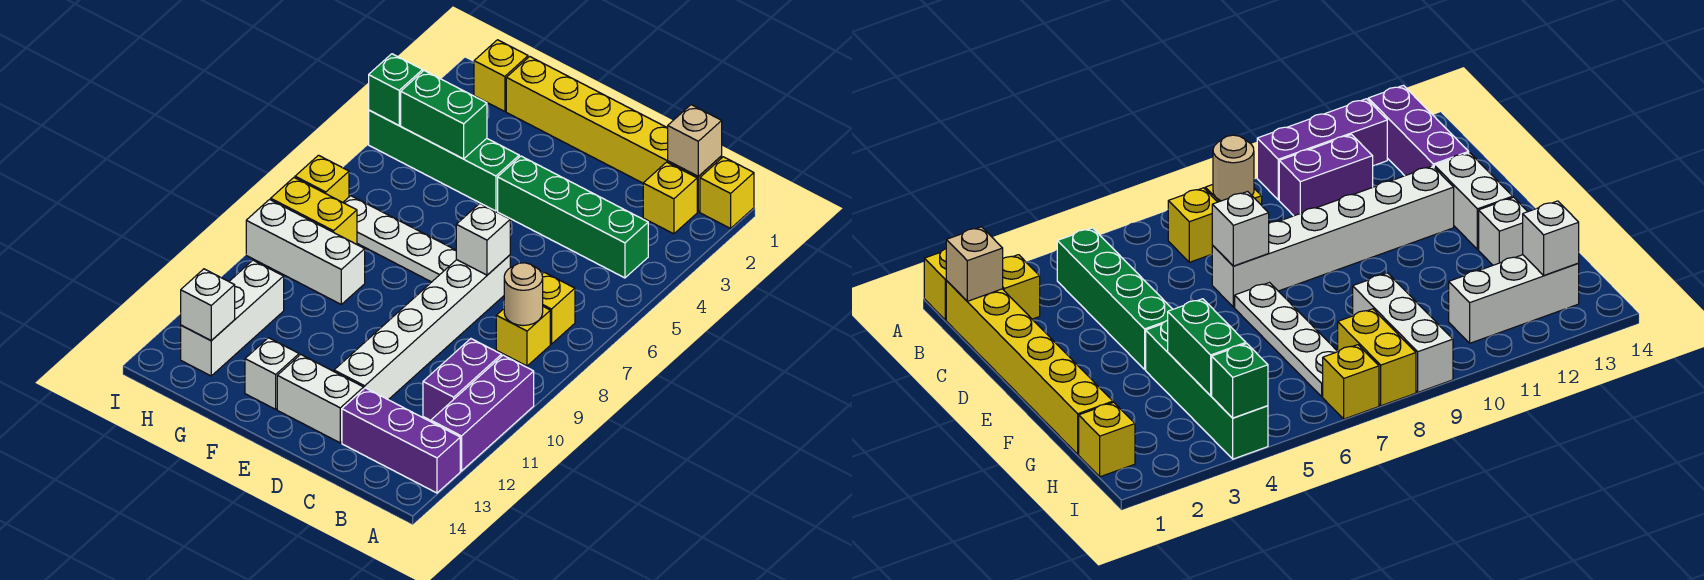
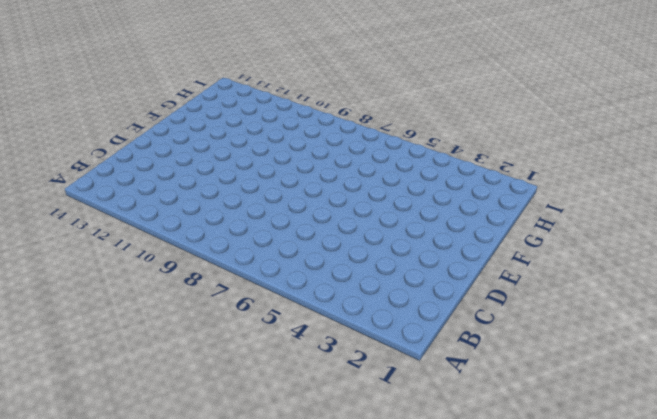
none -> yellow brick A1 level 1
none -> purple brick A10:A12 level 1
none -> purple brick A13:C13 level 1

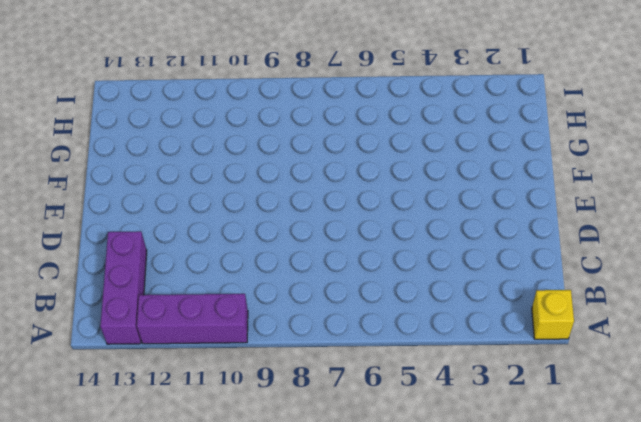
none -> yellow brick B1:G1 level 1
none -> yellow brick B2 level 1
none -> green brick B4:E4 level 1

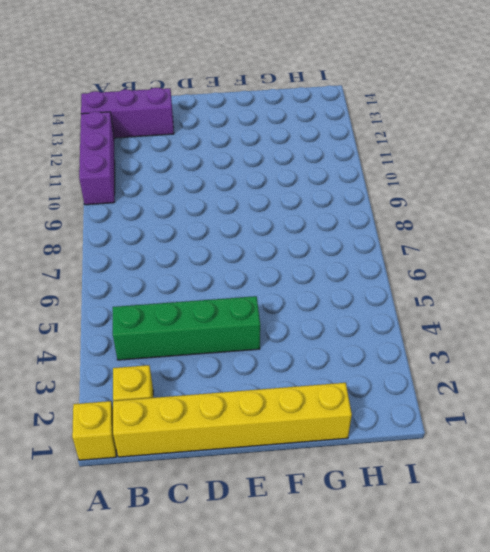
none -> yellow brick B7 level 1
none -> yellow brick B8 level 1
none -> purple brick B10:B11 level 1

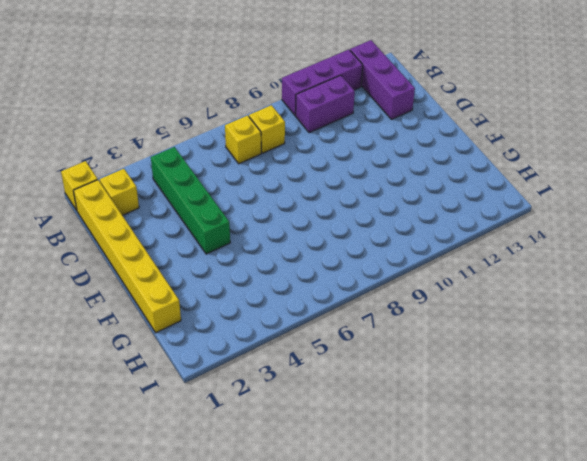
none -> white brick D7:D12 level 1
none -> white brick D13:E13 level 1
none -> white plate E7:H7 level 1

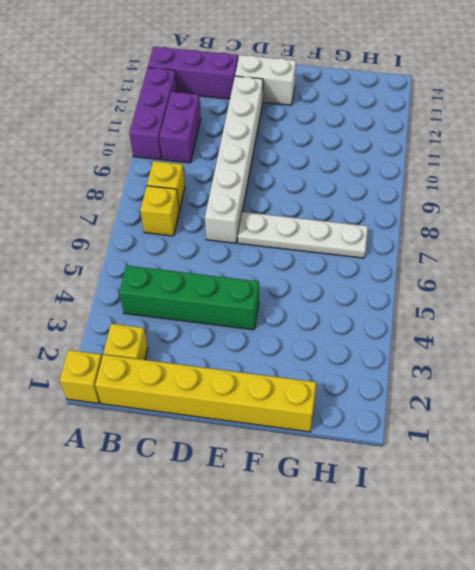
none -> green brick F4:I4 level 1
none -> white brick F13 level 1
none -> white brick G9:I9 level 1

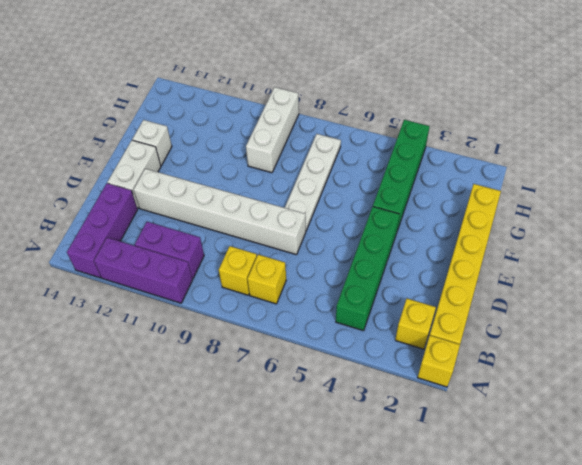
none -> yellow brick H1 level 1
none -> yellow brick H8:I8 level 1
none -> white brick H11:H13 level 1

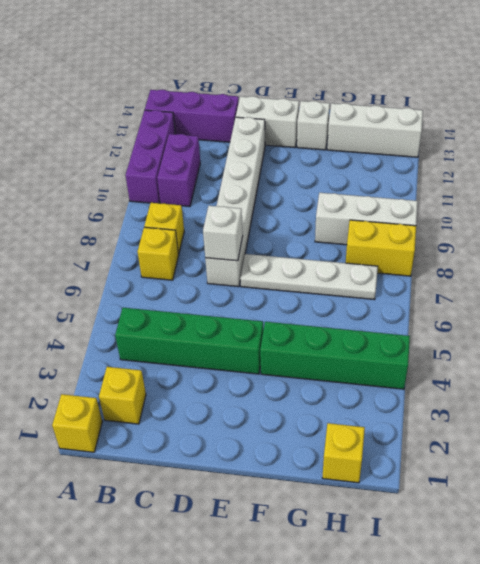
white brick G13:I13 level 1 -> white brick H11:H13 level 1
none -> yellow brick B1:G1 level 1
none -> yellow brick I7 level 1
none -> tan brick B1 level 2

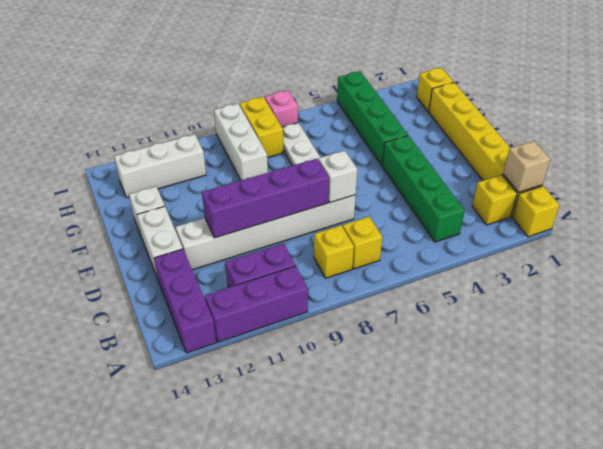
purple brick D8:D11 level 2 -> none
pink brick I7 level 1 -> yellow brick I7 level 1
none -> tan round brick B8 level 2
none -> green brick G4:H4 level 2
none -> white brick H13 level 2

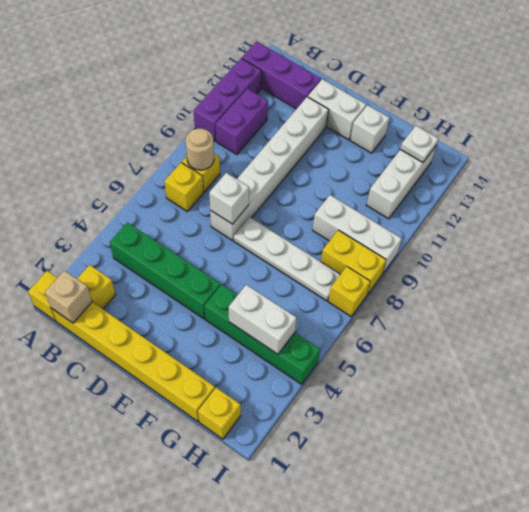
white brick G4:H4 level 2 -> green brick G4:H4 level 2
white plate H13 level 2 -> white brick H13 level 2
none -> green brick I4 level 2

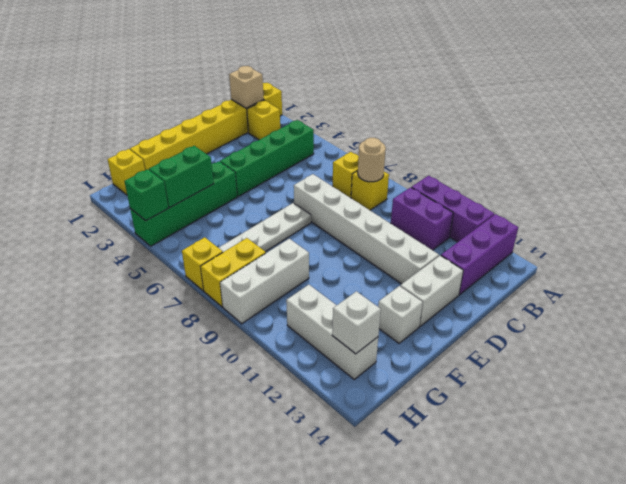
none -> white brick D7 level 2

